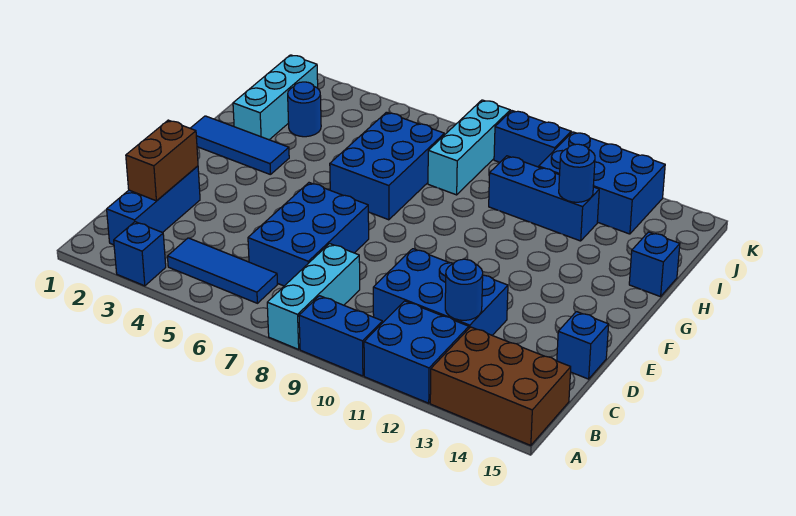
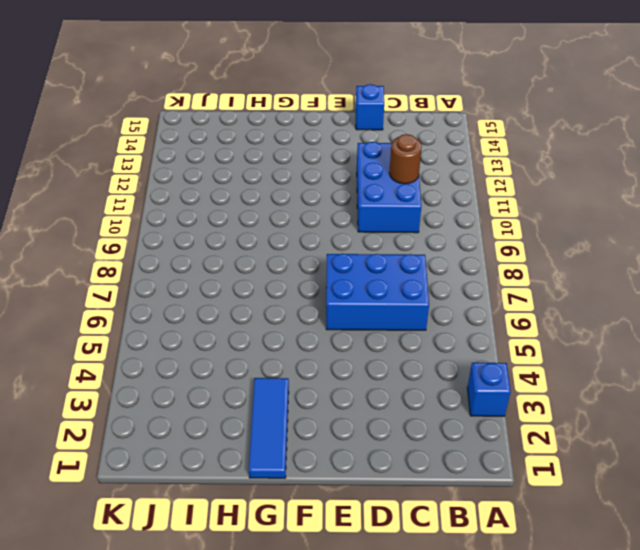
brown round brick C11 level 2 -> none
none -> cyan brick A8:C8 level 1
none -> blue brick A9:A10 level 1
none -> blue brick A11:B12 level 1

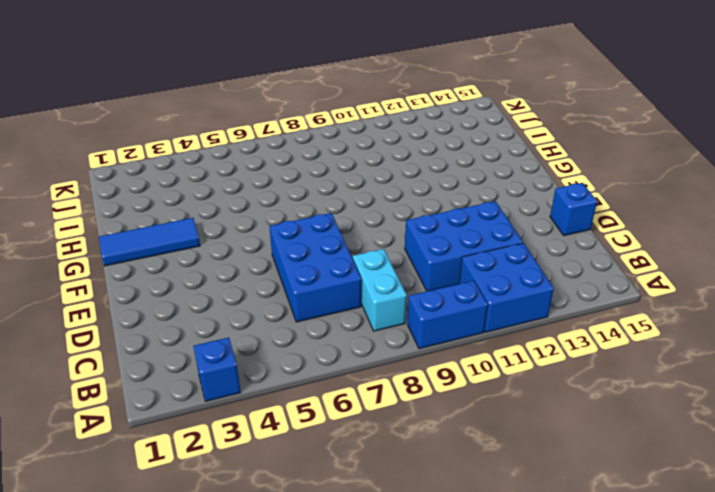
cyan brick B8:C8 level 1 -> cyan brick A8:C8 level 1
none -> brown brick A13:B15 level 1
none -> blue brick B2:D2 level 1
none -> blue tile B4:B6 level 1

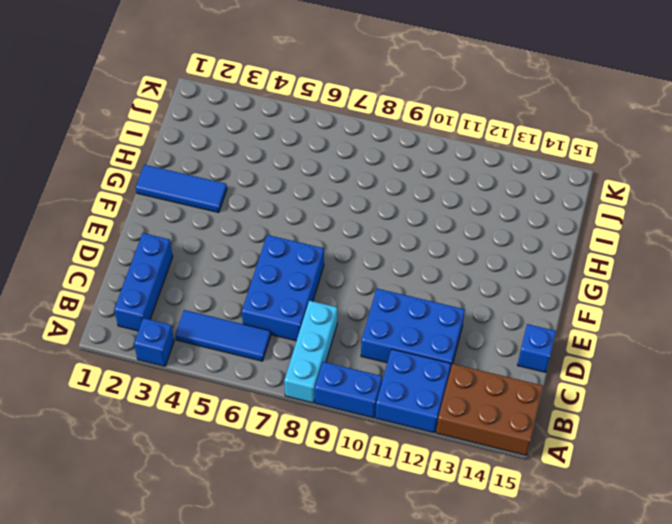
none -> blue brick G6:I7 level 1
none -> cyan brick H2:J2 level 1
none -> blue brick H15 level 1

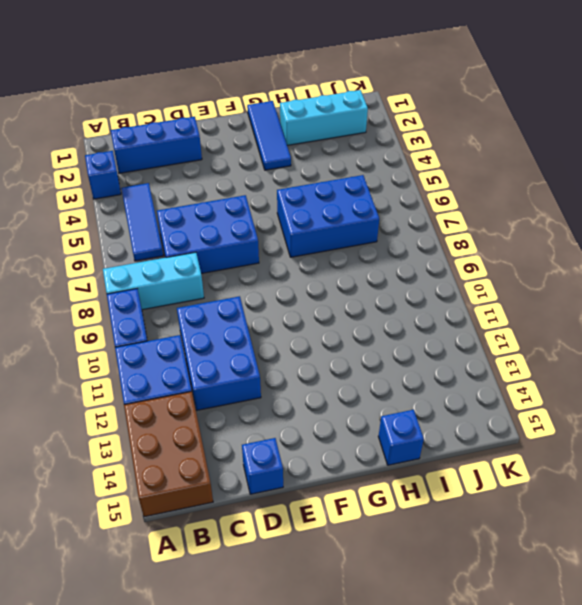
none -> blue round brick I3 level 1
none -> cyan brick I8:K8 level 1
none -> blue brick I10:I12 level 1

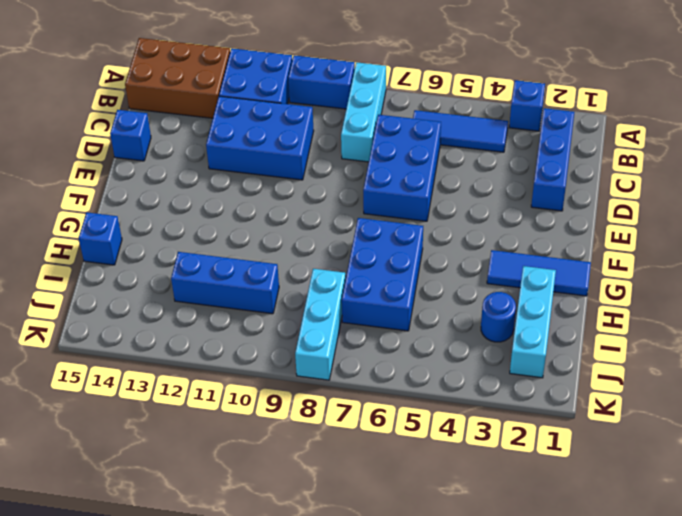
none -> blue brick J11:K13 level 1
none -> blue brick K9:K10 level 1
none -> brown brick C2:D2 level 2

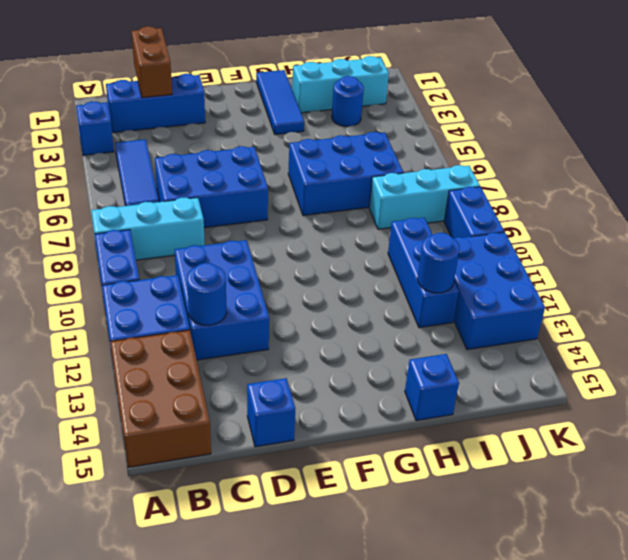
brown brick C1:C2 level 2 -> brown brick C2:D2 level 2

